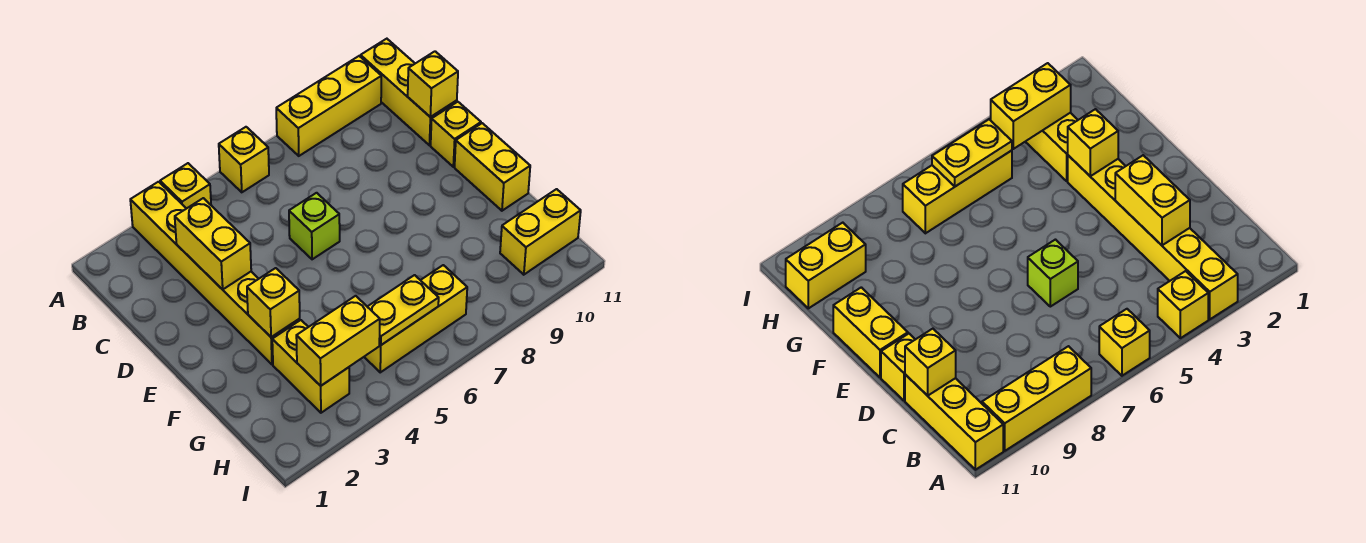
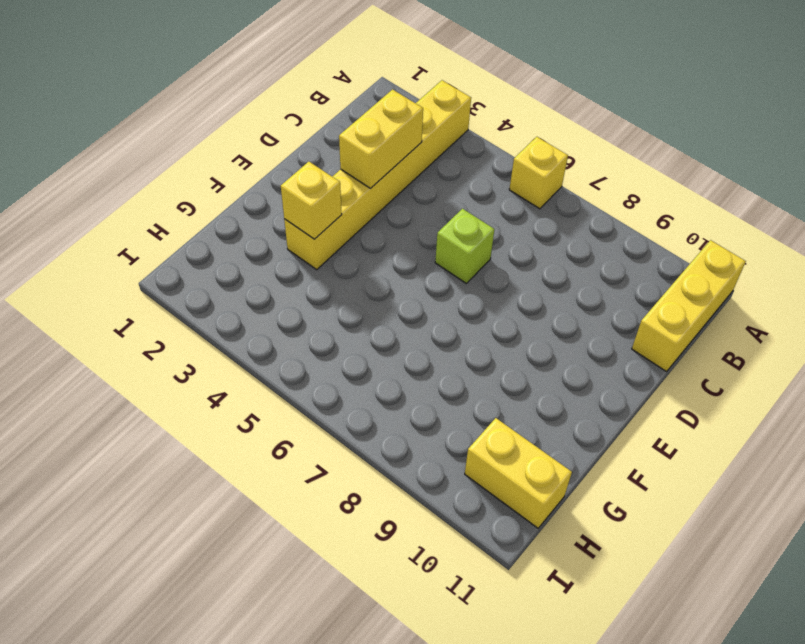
none -> yellow brick A4 level 1
none -> yellow brick A8:A10 level 1
none -> yellow brick D11 level 1

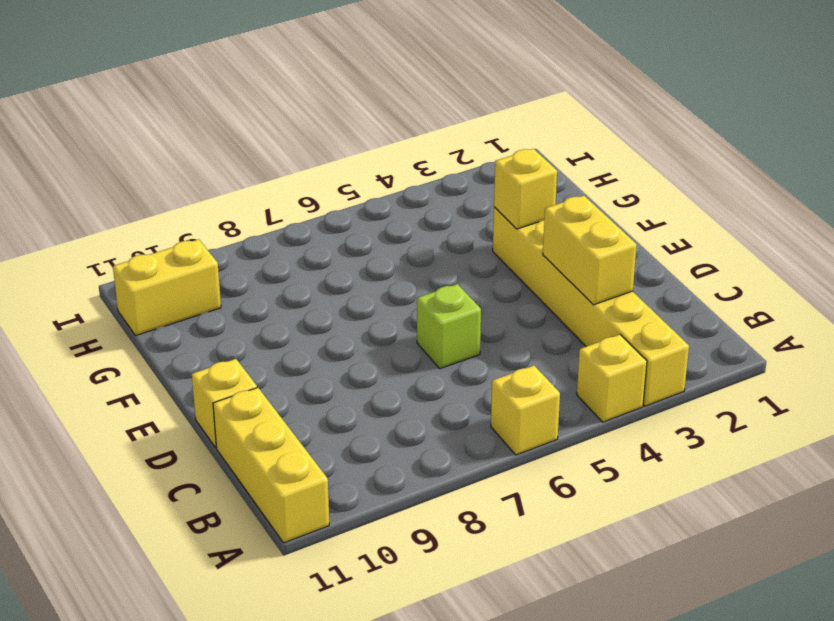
none -> yellow brick A8:A10 level 1
none -> yellow brick E11:F11 level 1
none -> yellow brick G3:H3 level 1

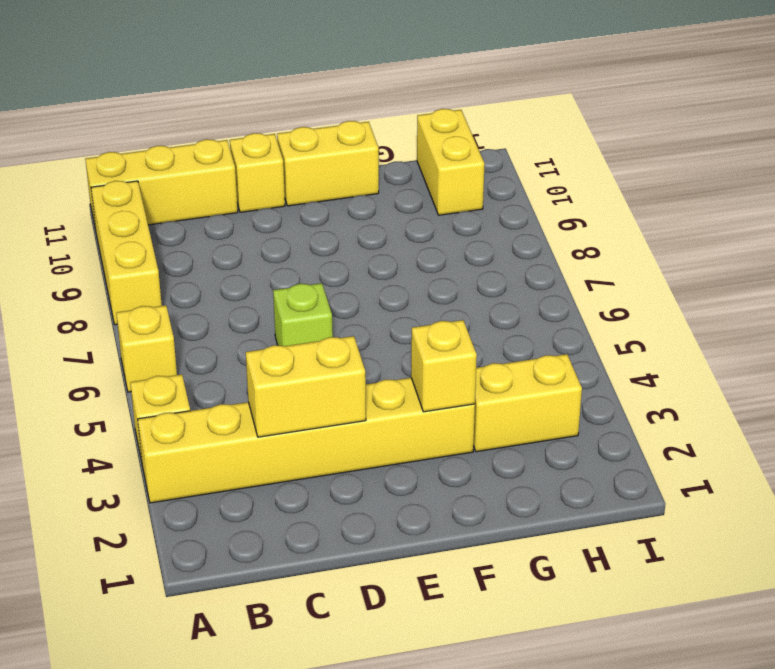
none -> yellow brick H5:H7 level 1
none -> yellow brick C11 level 2
none -> yellow brick H3:H4 level 2

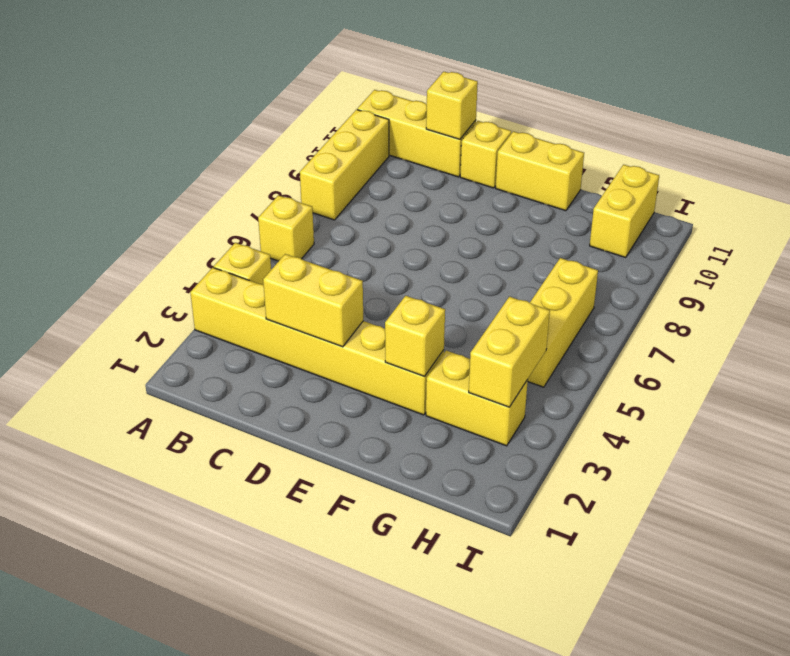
none -> lime brick D6 level 1
none -> yellow plate H5:H6 level 2

